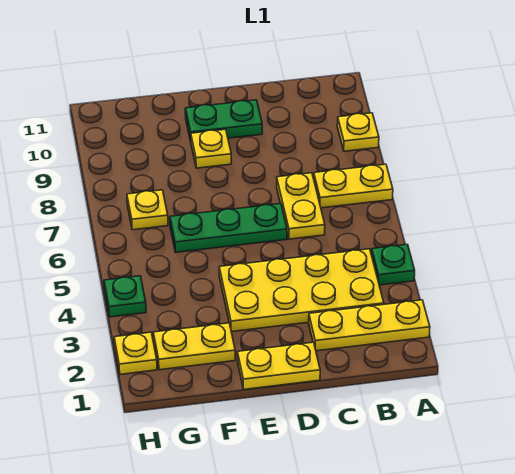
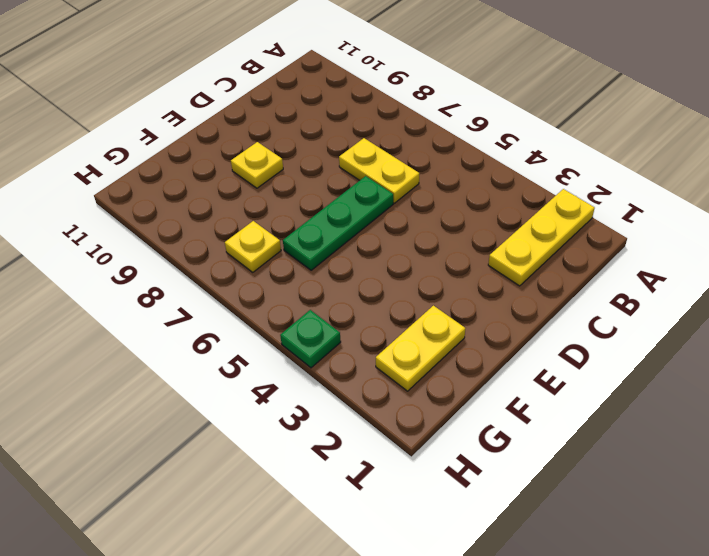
none -> green plate A4 level 1
none -> yellow plate A7:B7 level 1
none -> yellow plate A9 level 1

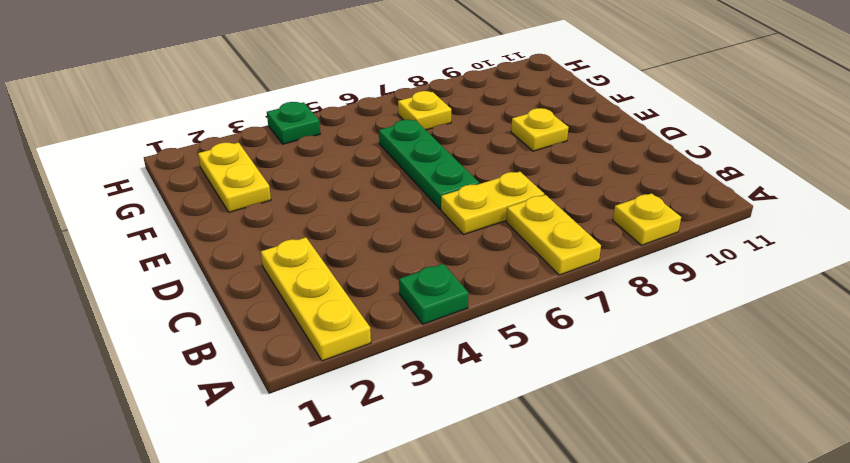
none -> yellow plate B3:E4 level 1
none -> yellow plate D1:E1 level 1
none -> green plate D10:E10 level 1

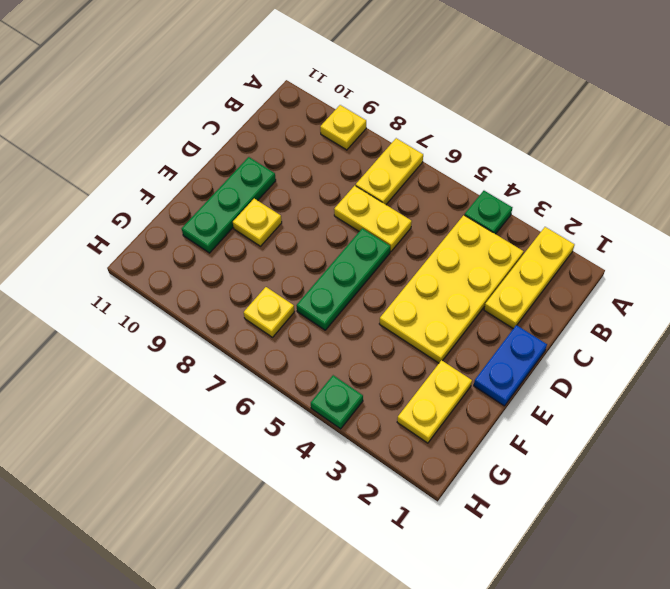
blue plate D1:E1 level 1 -> yellow plate D1:E1 level 1
green plate D10:F10 level 1 -> green plate D10:E10 level 1
none -> yellow plate H2 level 1

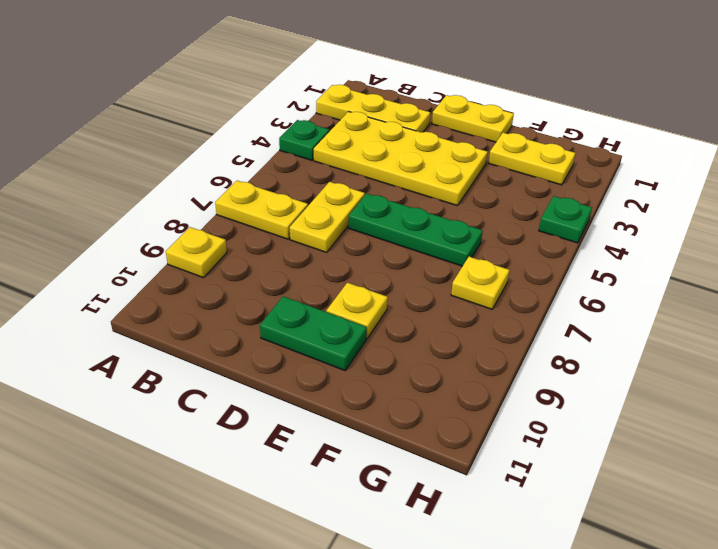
none -> yellow plate H2 level 1

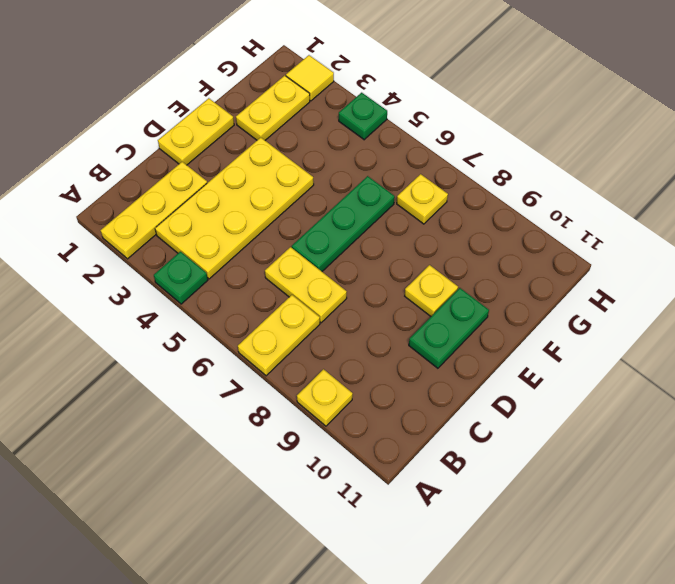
yellow tile H2 level 1 -> yellow plate H2 level 1

